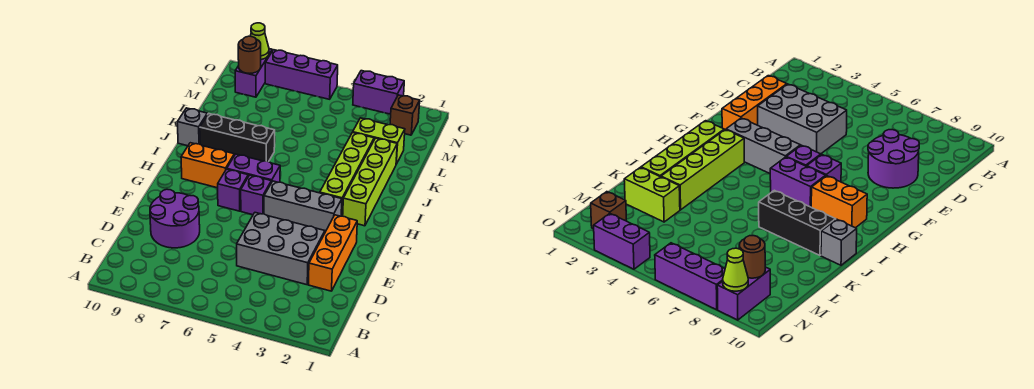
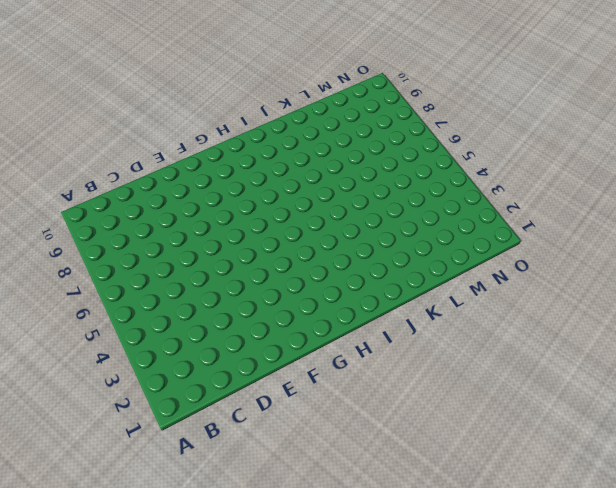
none -> orange brick D2:F2 level 1
none -> grey brick D3:E5 level 1
none -> purple round brick D8:E9 level 1

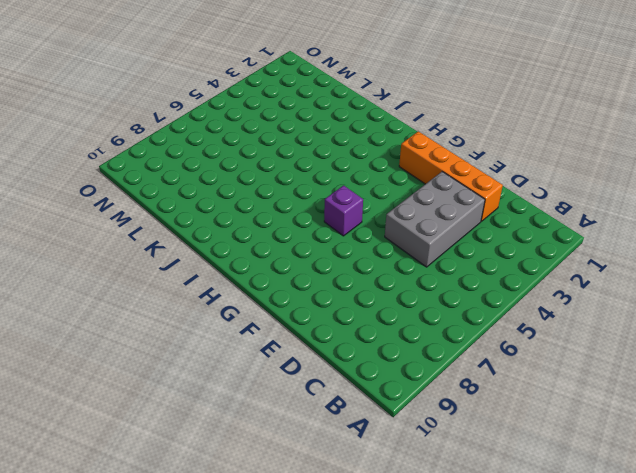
orange brick D2:G2 level 1 -> orange brick D2:F2 level 1
none -> purple round brick D8:E9 level 1
none -> grey brick G3:G5 level 1
none -> purple brick G7 level 1

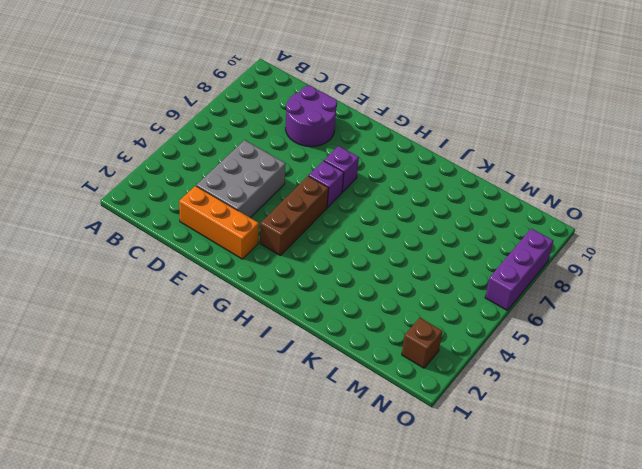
brown brick G3:G5 level 1 -> grey brick G3:G5 level 1
none -> lime brick H2:K2 level 1
none -> lime brick H3:K3 level 1
none -> purple brick H6:H7 level 1

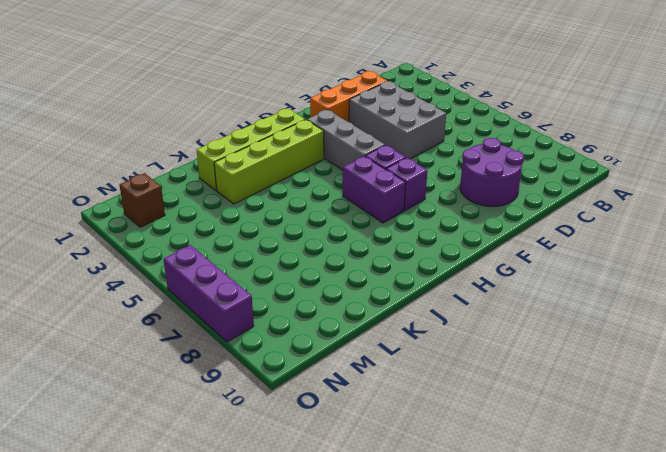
none -> orange brick H8:H9 level 1
none -> black brick J7:J9 level 1
none -> grey brick J10 level 1

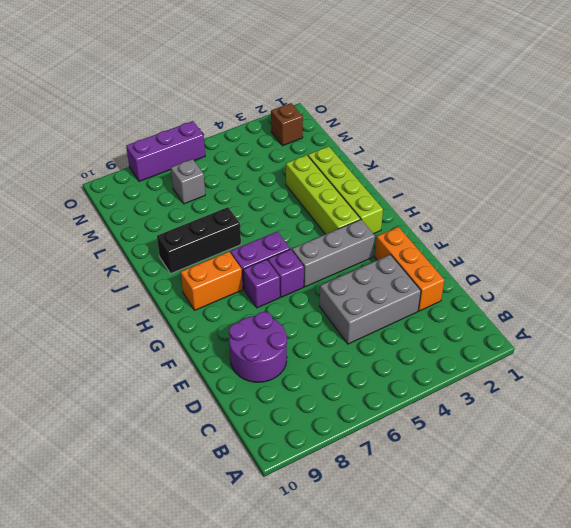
grey brick M7 level 1 -> grey brick J10 level 1
none -> lime brick L2:L3 level 1
none -> purple brick N9:O9 level 1
none -> purple brick O3:O4 level 1

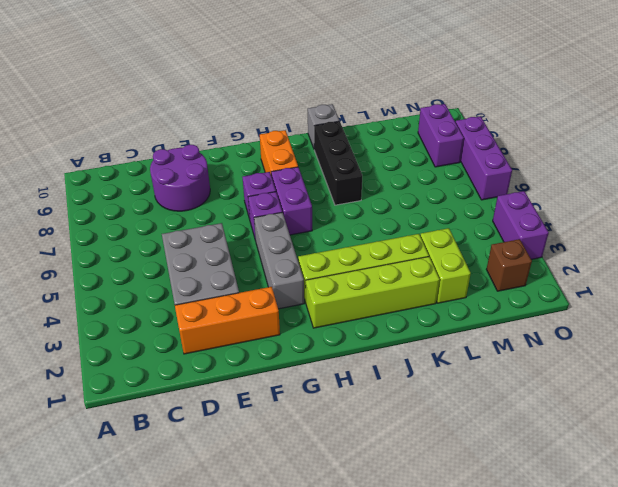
purple brick N8:N9 level 1 -> purple brick N9:O9 level 1
none -> brown round brick N9 level 2
none -> lime cone O9 level 2

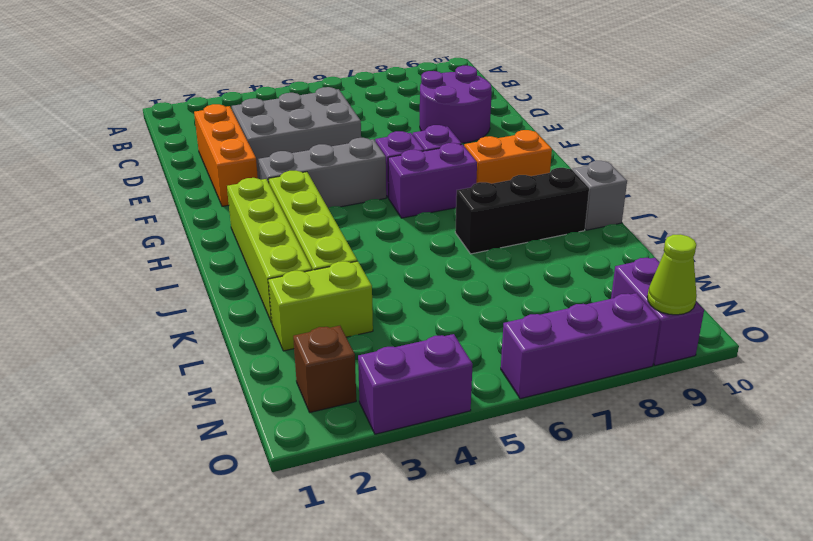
none -> brown round brick N9 level 2

